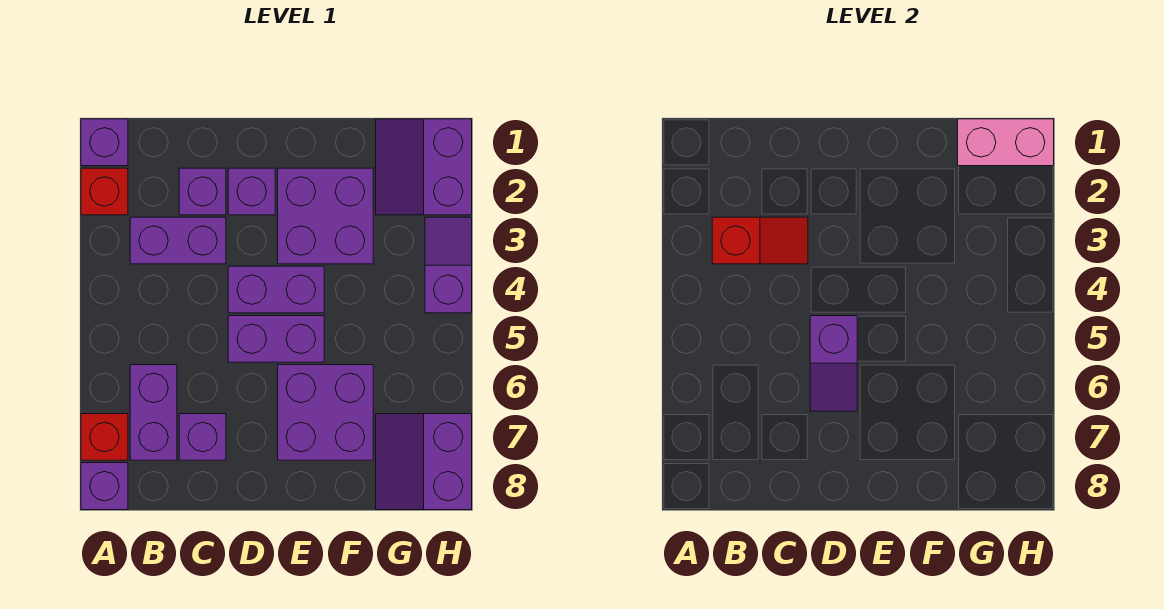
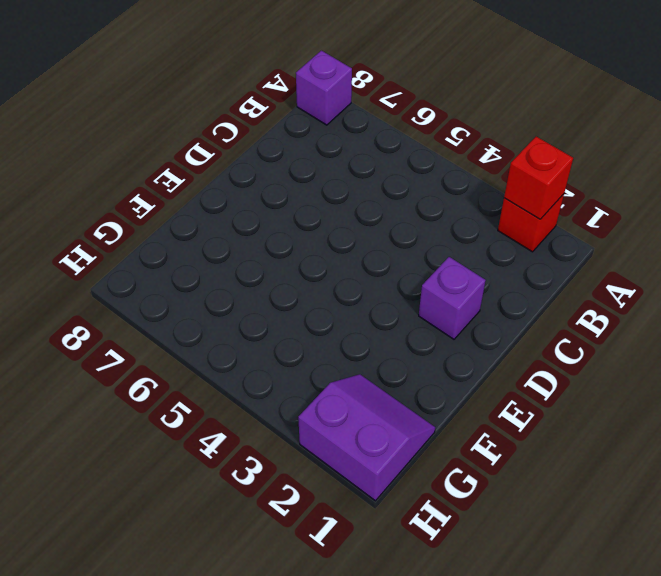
red brick A2 level 2 -> red brick A7 level 1
none -> purple brick A1 level 1
none -> purple brick B3:C3 level 1
none -> purple brick B6:B7 level 1

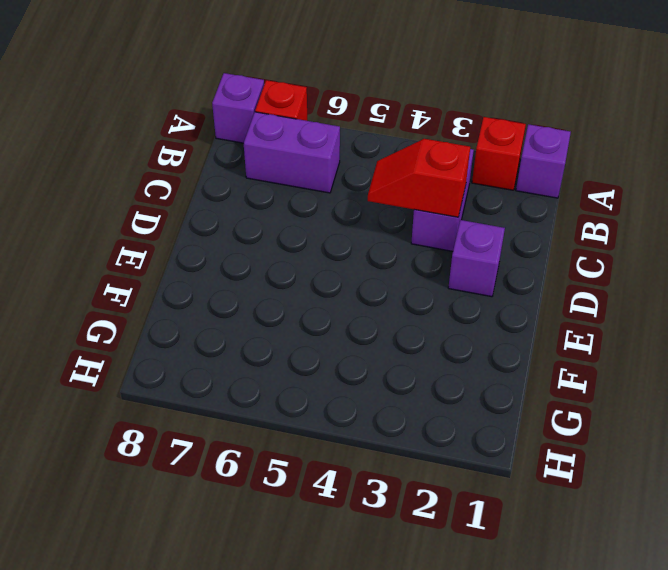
red slope C3:C4 level 2 top 3 -> red slope B3:C3 level 2 top B
none -> purple brick C2 level 1
none -> purple brick C7 level 1
none -> purple brick D4:E4 level 1

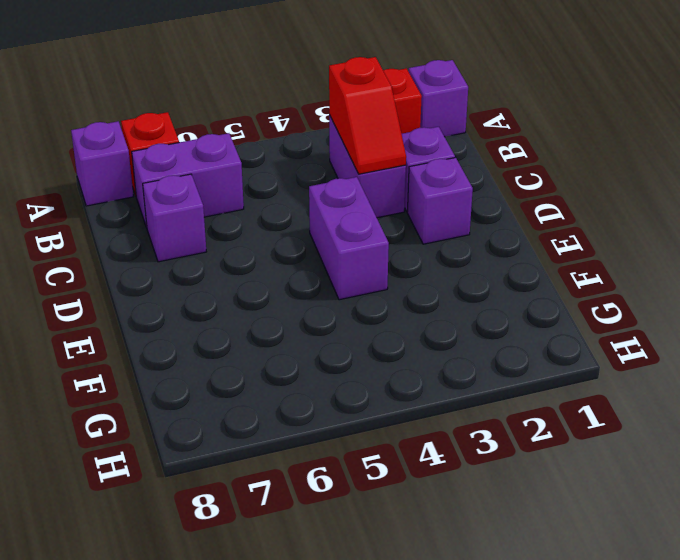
none -> purple brick D5:E5 level 1
none -> purple brick E2:F3 level 1
none -> purple brick E6:F7 level 1

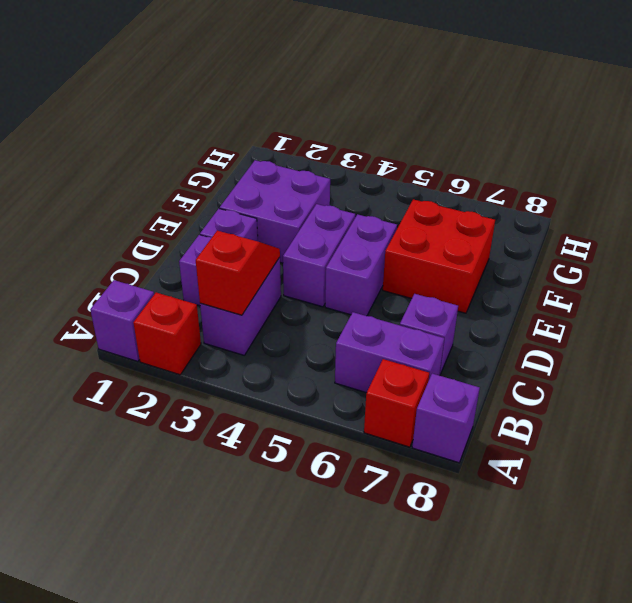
red brick E6:F7 level 1 -> purple brick E6:F7 level 1
none -> purple slope G1:H2 level 1 top H
none -> purple slope G7:H8 level 1 top H
none -> purple slope H3:H4 level 1 top 4

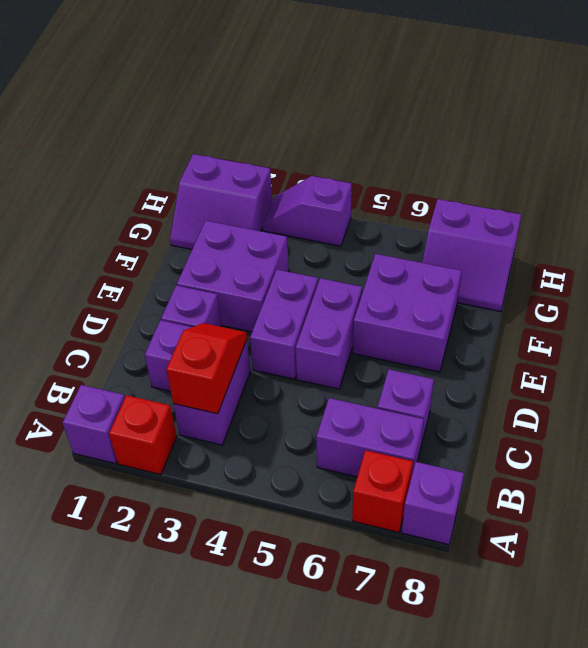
none -> purple slope D5:D6 level 2 top 5
none -> pink brick G1:H1 level 2

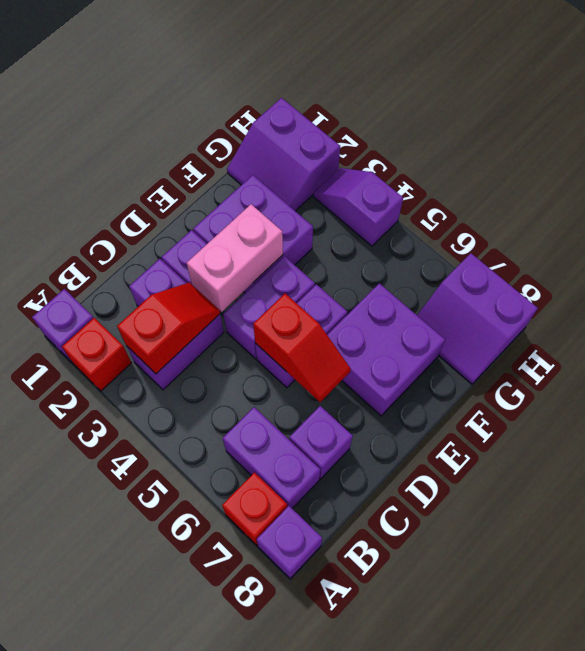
pink brick D3:E3 level 2 -> pink brick G1:H1 level 2
red slope D5:D6 level 2 top 5 -> purple slope D5:D6 level 2 top 5

